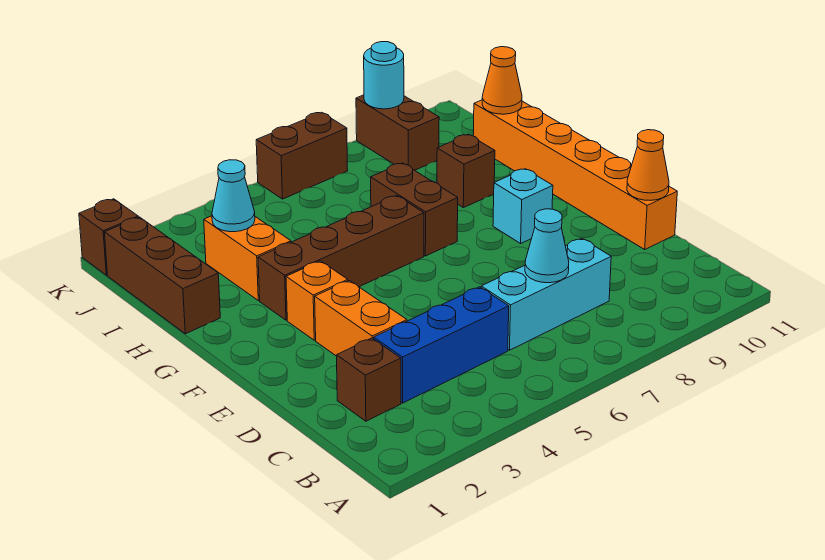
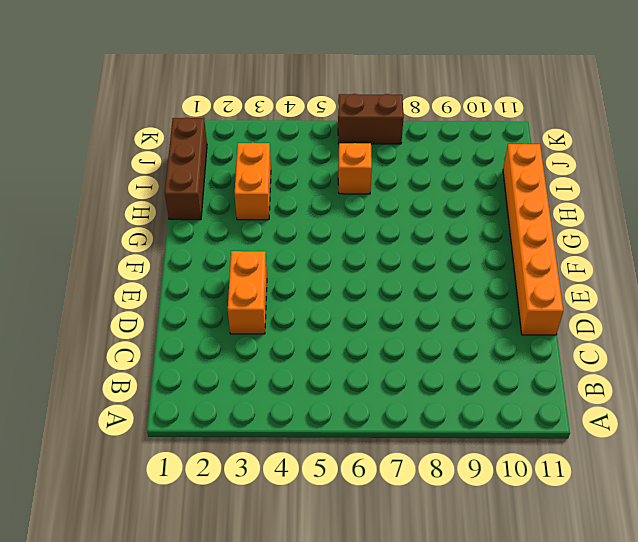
orange brick I6 level 1 -> orange brick F3 level 1
none -> brown brick C2 level 1
none -> blue brick C3:C5 level 1
none -> cyan brick C6:C8 level 1

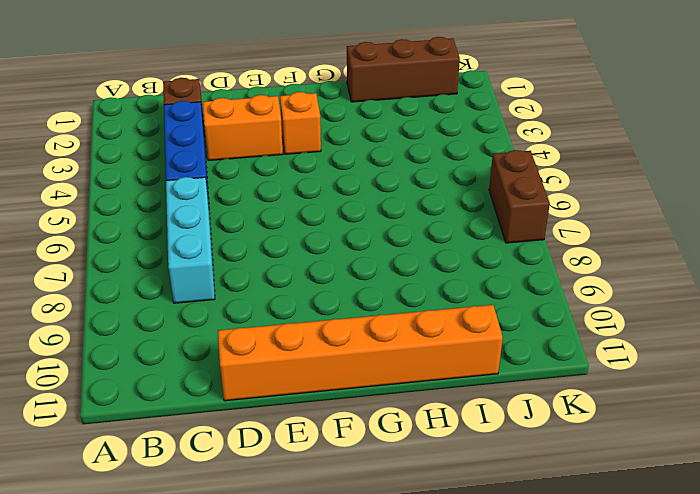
none -> cyan brick F9 level 1
none -> brown brick G3:G6 level 1
none -> brown brick G7:H7 level 1

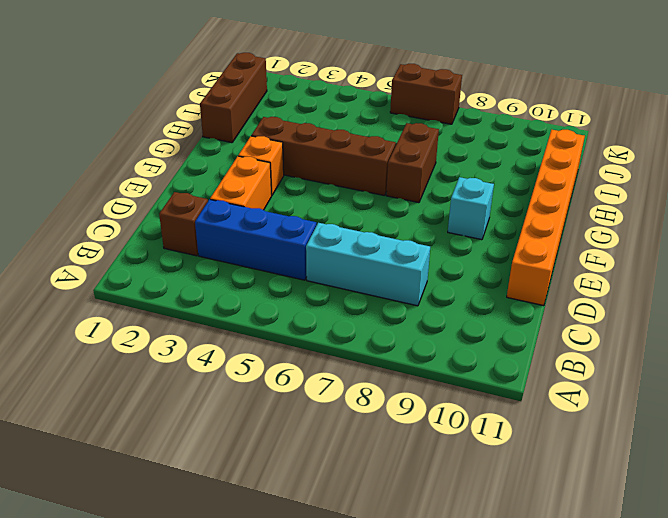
none -> orange brick H3:I3 level 1
none -> brown brick H9 level 1
none -> brown brick J9:K9 level 1

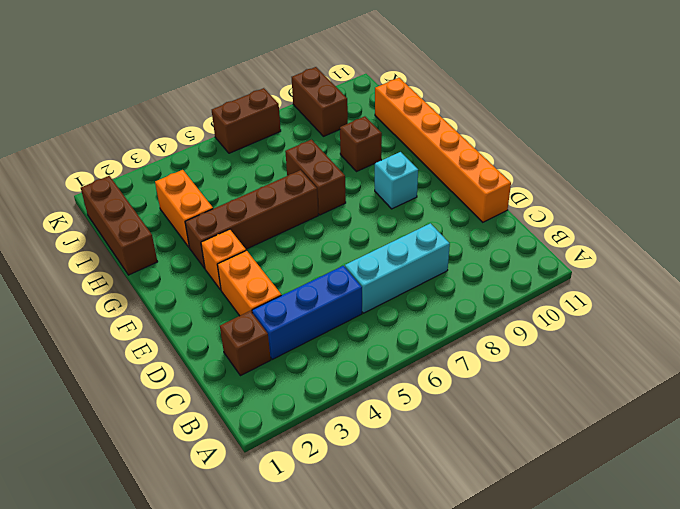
none -> brown brick K1 level 1
none -> cyan cone C7 level 2
none -> orange cone D11 level 2

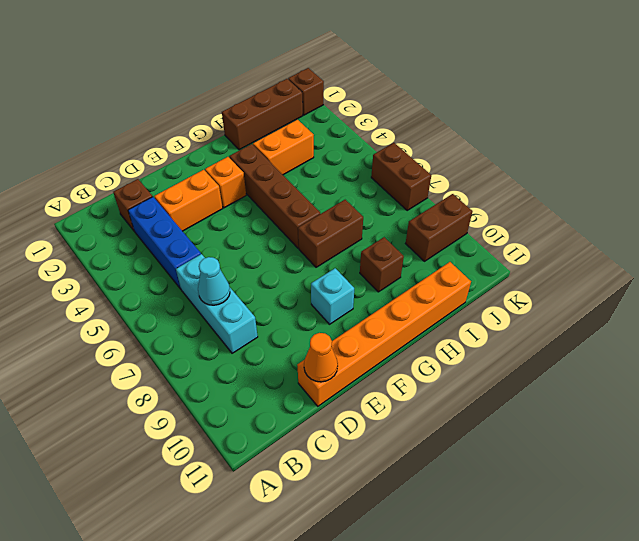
none -> cyan cone I3 level 2
none -> orange cone I11 level 2
none -> cyan round brick K9 level 2

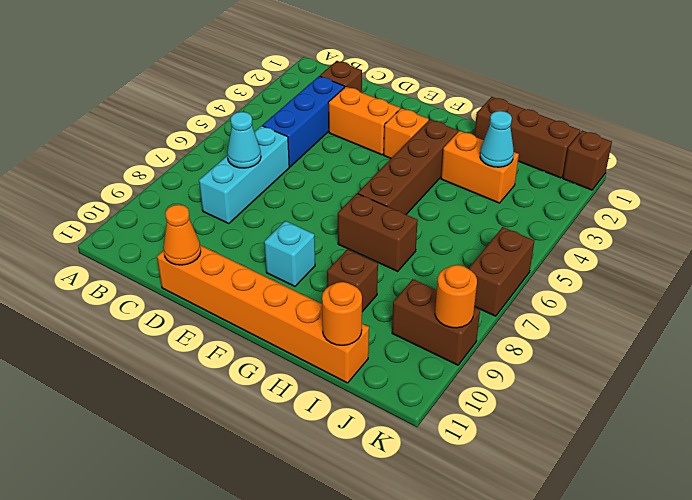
orange round brick I11 level 2 -> orange cone I11 level 2
orange round brick K9 level 2 -> cyan round brick K9 level 2

